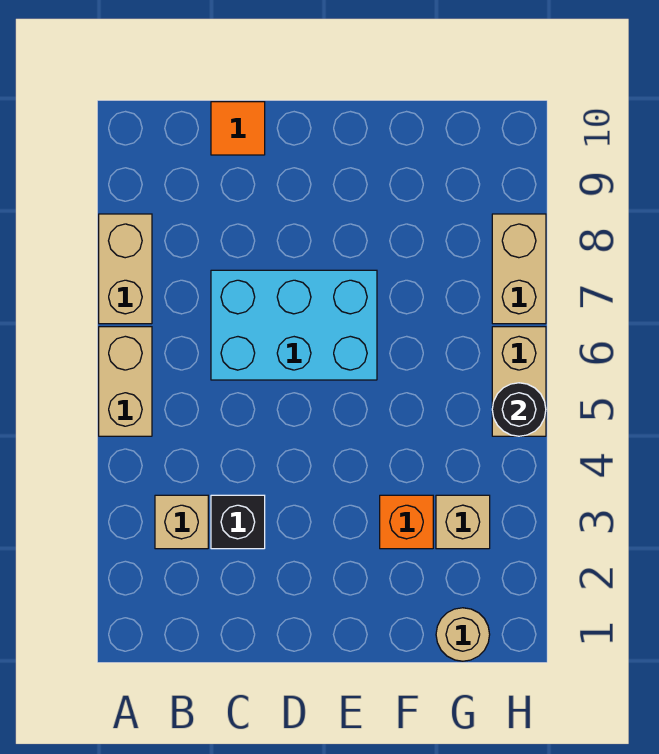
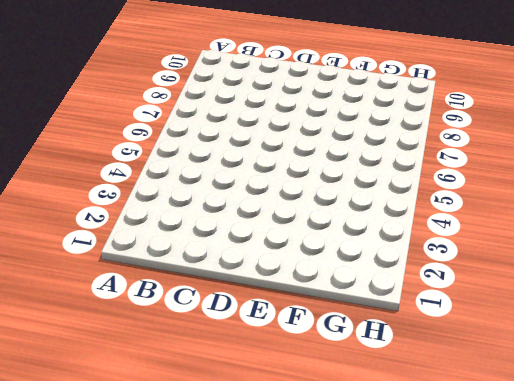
none -> tan brick A5:A6 level 1
none -> tan brick A7:A8 level 1
none -> tan brick B3 level 1

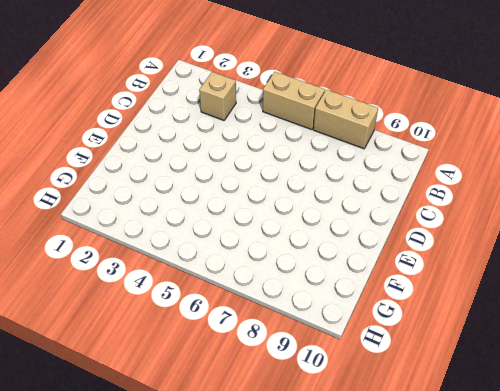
none -> black brick C3 level 1
none -> cyan brick C6:E7 level 1
none -> orange tile C10 level 1

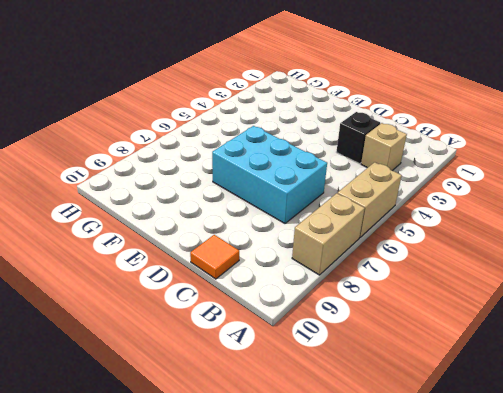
none -> orange brick F3 level 1
none -> tan round brick G1 level 1
none -> tan brick G3 level 1

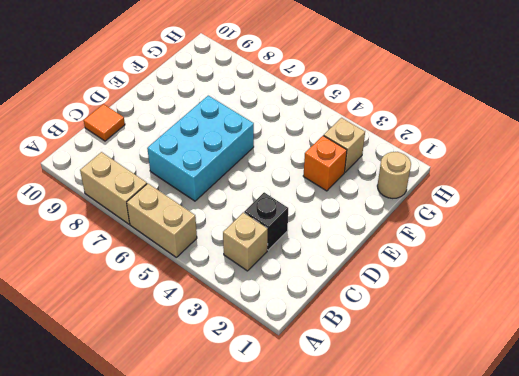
none -> tan brick H5:H6 level 1
none -> tan brick H7:H8 level 1
none -> black round brick H5 level 2

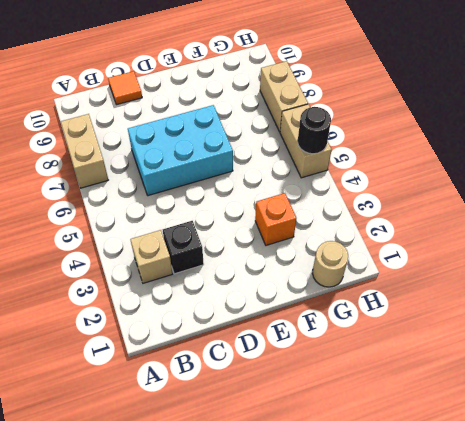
none -> tan brick A5:A6 level 1
none -> tan brick G3 level 1

